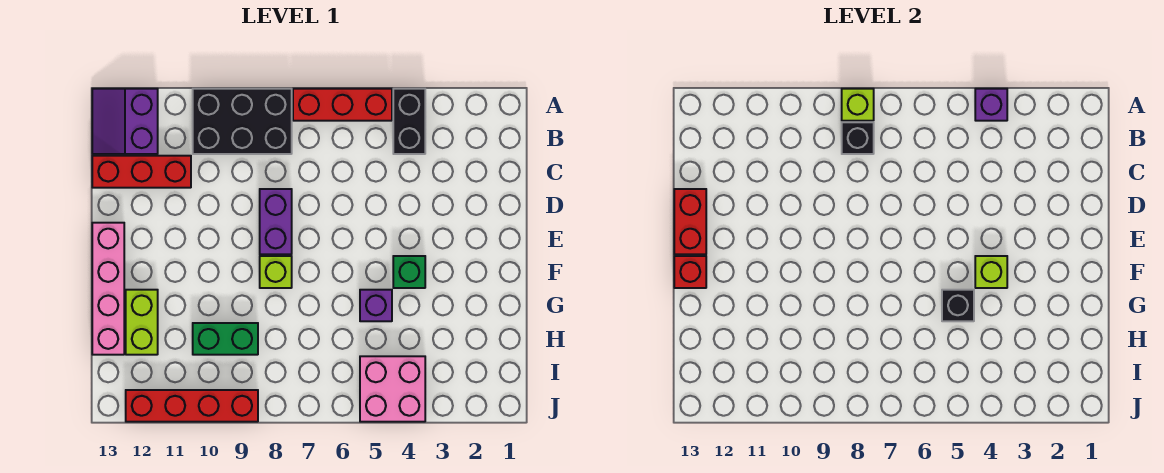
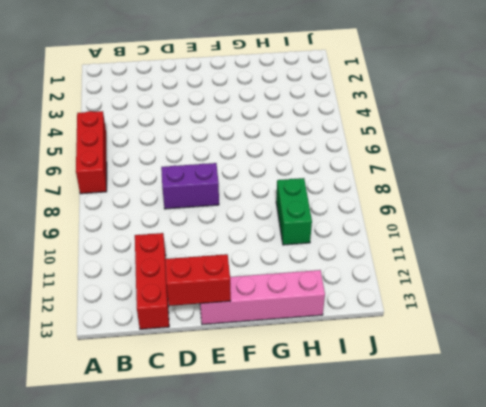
none -> black brick A4:B4 level 1
none -> black brick A8:B10 level 1
none -> purple slope A12:B13 level 1 top 12

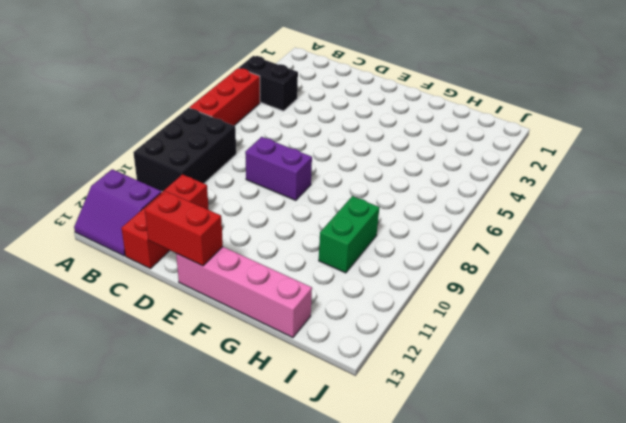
none -> green brick F4 level 1
none -> lime brick F8 level 1
none -> purple brick G5 level 1

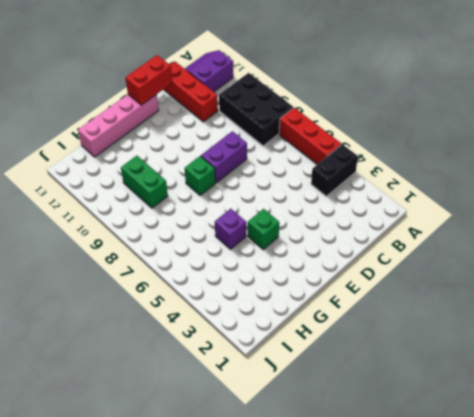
green brick F8 level 1 -> lime brick F8 level 1
none -> lime brick G12:H12 level 1
none -> pink brick I4:J5 level 1
none -> red brick J9:J12 level 1

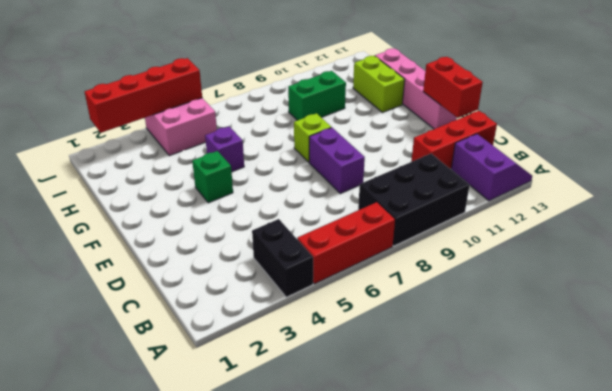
red brick J2:J5 level 2 -> red brick J9:J12 level 1
none -> purple brick A4 level 2
none -> lime brick A8 level 2
none -> black brick B8 level 2

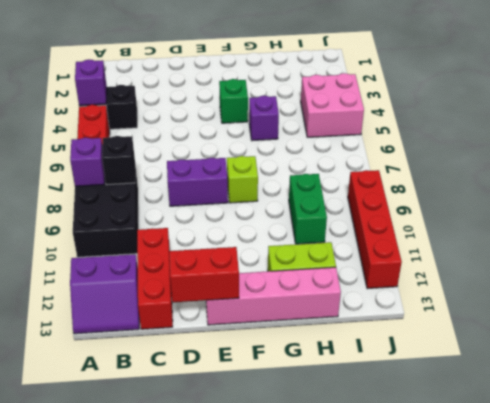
purple brick A8 level 2 -> lime brick A8 level 2
none -> lime brick F4 level 2
none -> red brick F13 level 2
none -> black brick G5 level 2

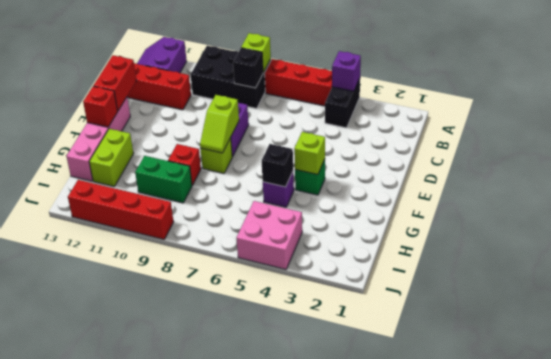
lime slope E8:F8 level 2 top E -> none
red brick G9 level 1 -> none

